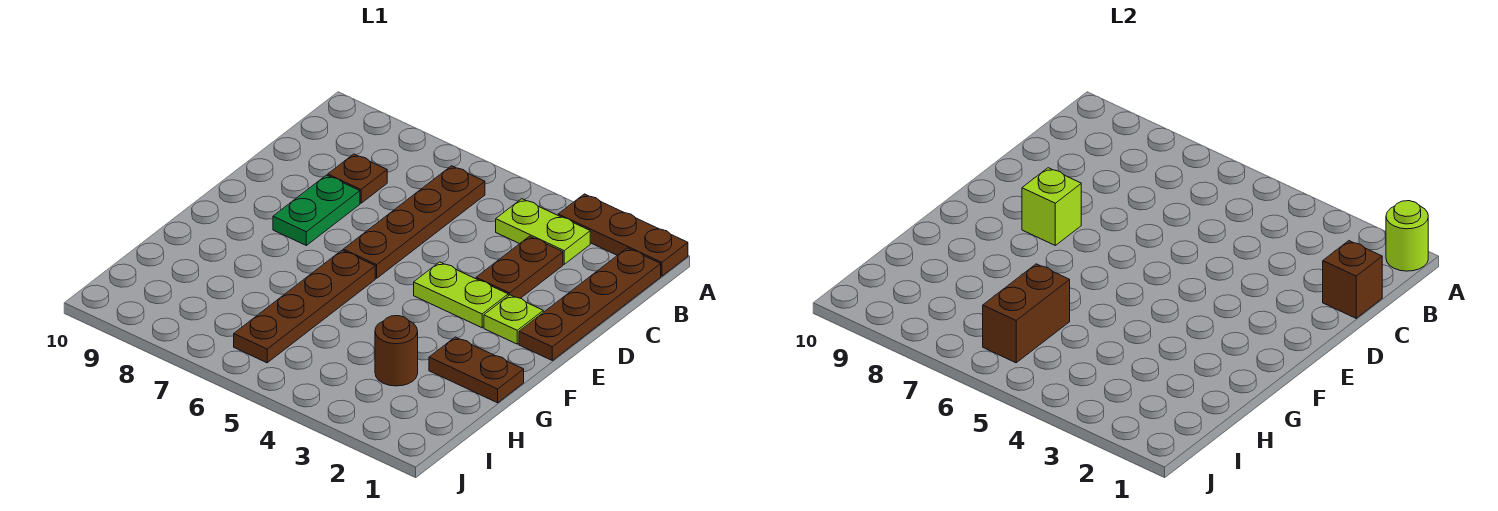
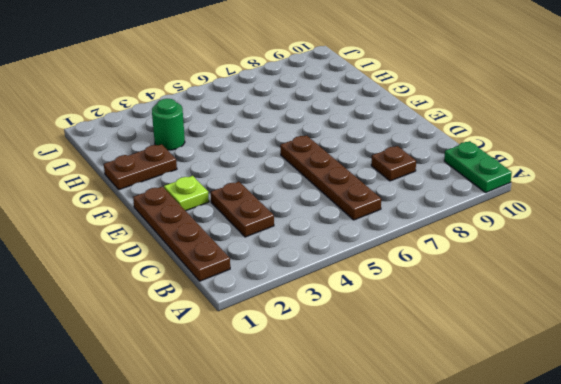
green plate A10:B10 level 1 -> green plate D8:E8 level 1
green round brick H3 level 1 -> brown round brick H3 level 1
none -> brown plate A1:A3 level 1
none -> lime plate B3:B4 level 1
none -> lime plate E3:E4 level 1

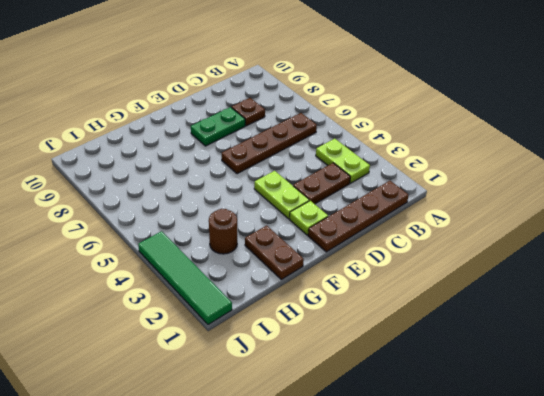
green tile J1:J4 level 1 -> none
none -> brown plate A1:A3 level 1
none -> brown plate F6:I6 level 1
none -> lime round brick A1 level 2

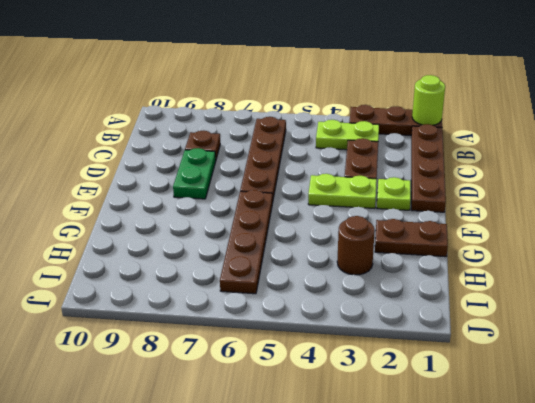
none -> brown brick C1 level 2
none -> lime brick E8 level 2
none -> brown brick H6:I6 level 2

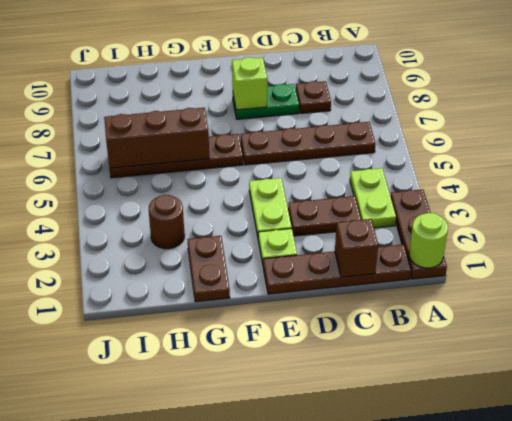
brown brick G6:I6 level 2 -> brown brick H6:I6 level 2

